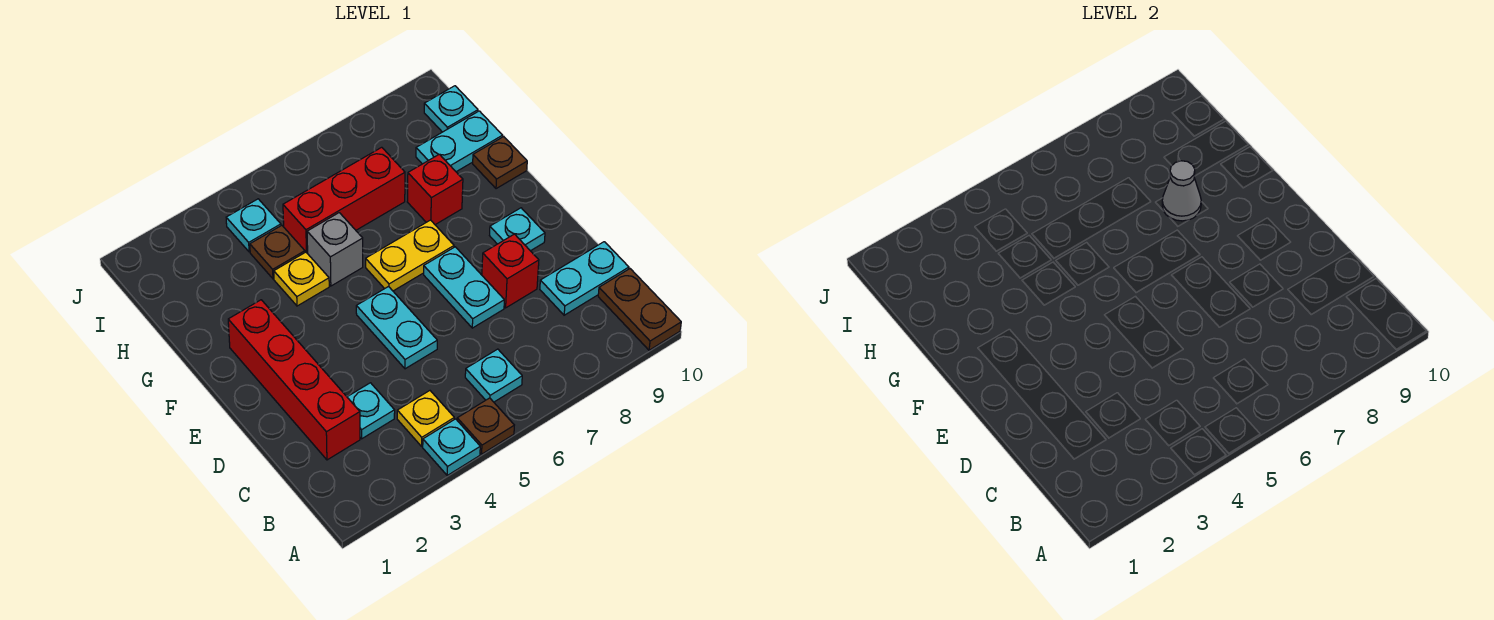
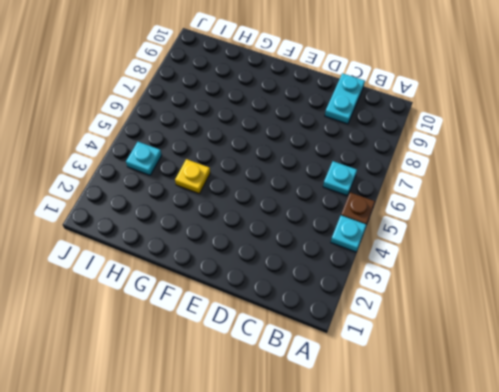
none -> brown plate A10:B10 level 1
none -> yellow plate B4 level 1
none -> red brick C2:F2 level 1

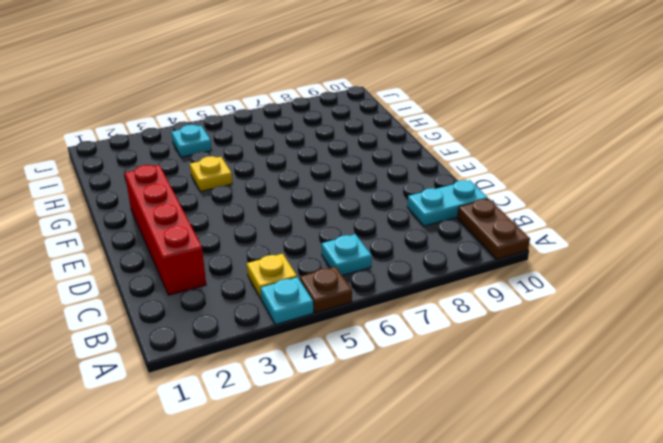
none -> cyan plate C3 level 1
none -> cyan plate D5:E5 level 1
none -> cyan plate D7:E7 level 1

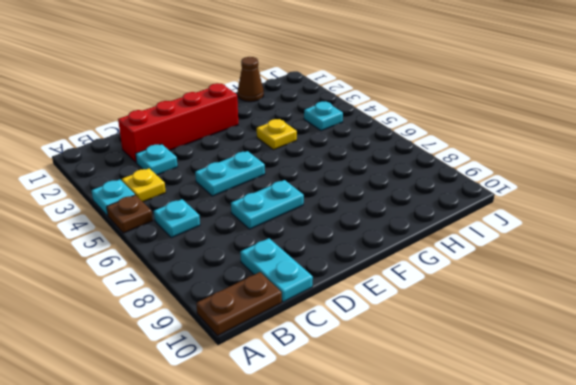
brown cone H1 level 1 -> none
none -> red brick D8 level 1
none -> cyan plate E9 level 1
none -> yellow plate F6:F7 level 1

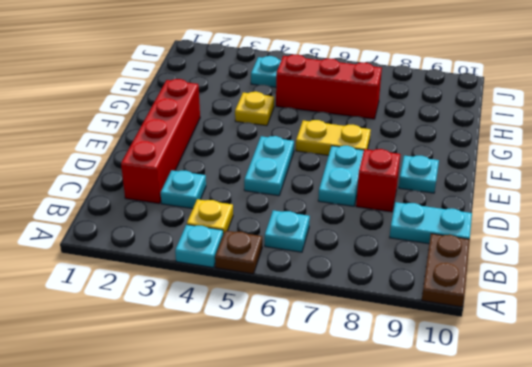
none -> grey brick G5 level 1
none -> red brick G8 level 1
none -> brown plate G10 level 1

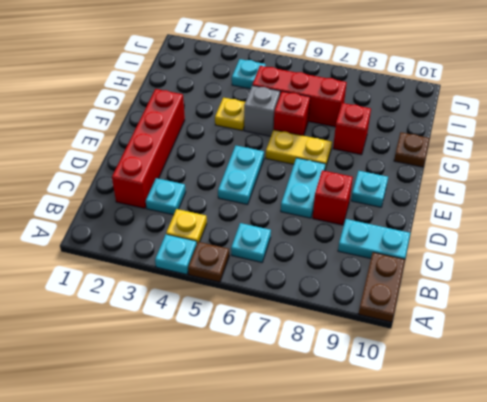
red brick G6 level 1 -> none
none -> brown plate H4 level 1
none -> cyan plate H9:H10 level 1
none -> cyan plate I10 level 1

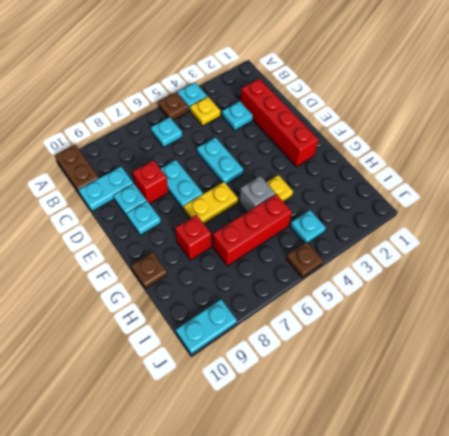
cyan plate D9 level 1 -> cyan plate I10 level 1
brown plate J5 level 1 -> brown plate H4 level 1
cyan plate J9:J10 level 1 -> cyan plate H9:H10 level 1
none -> grey cone G8 level 2

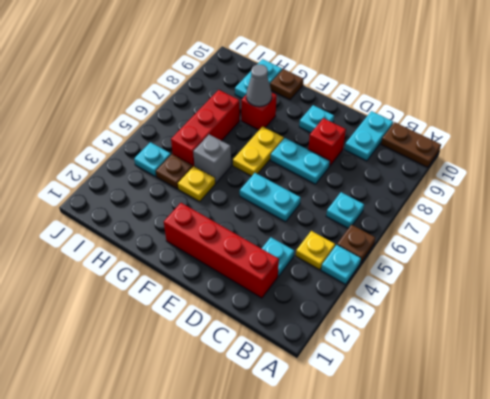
none -> cyan plate I10 level 1

